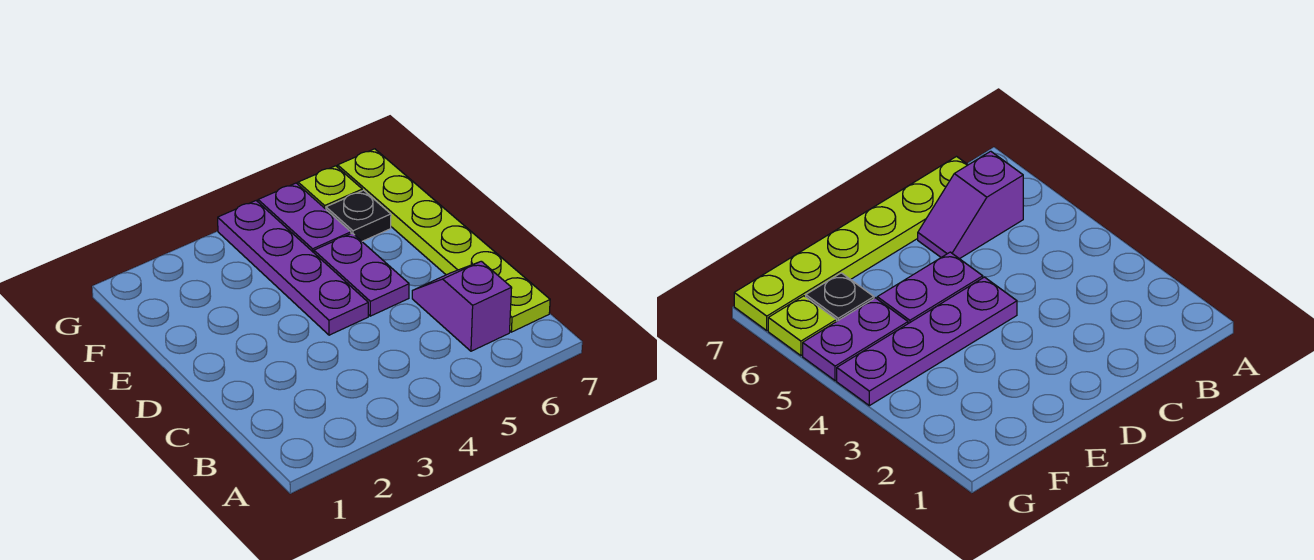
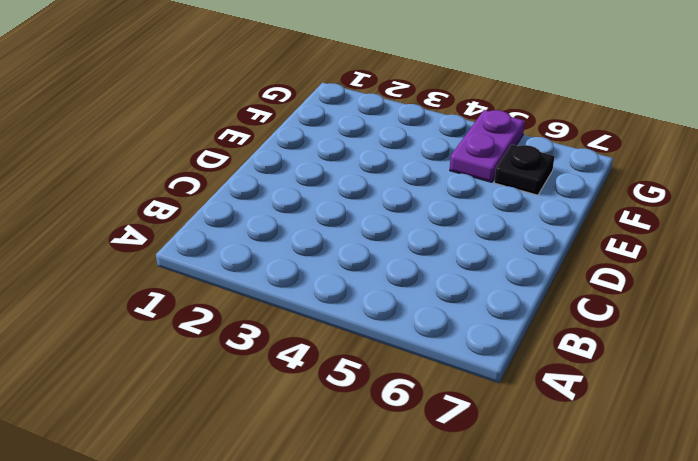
none -> purple slope B6:C6 level 1 top B
none -> lime plate B7:G7 level 1

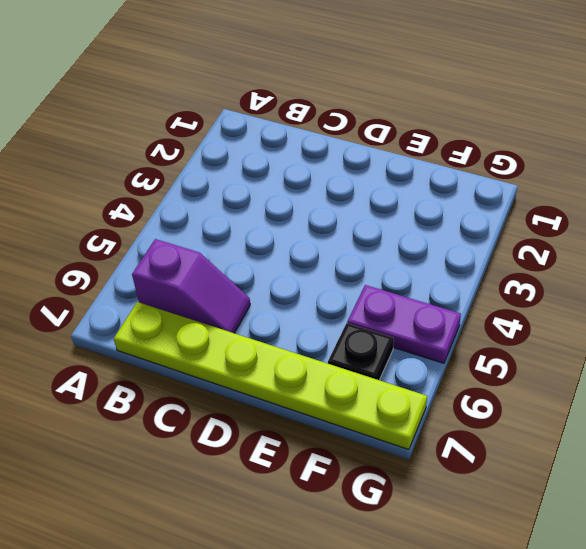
none -> purple plate D4:G4 level 1
none -> purple plate D5:E5 level 1

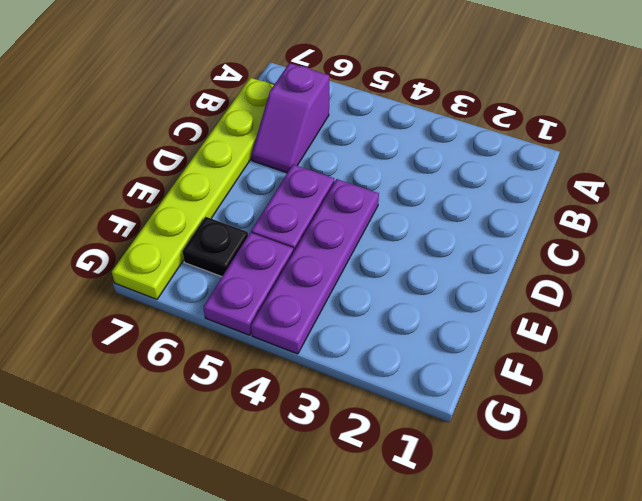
none -> lime plate G6 level 1

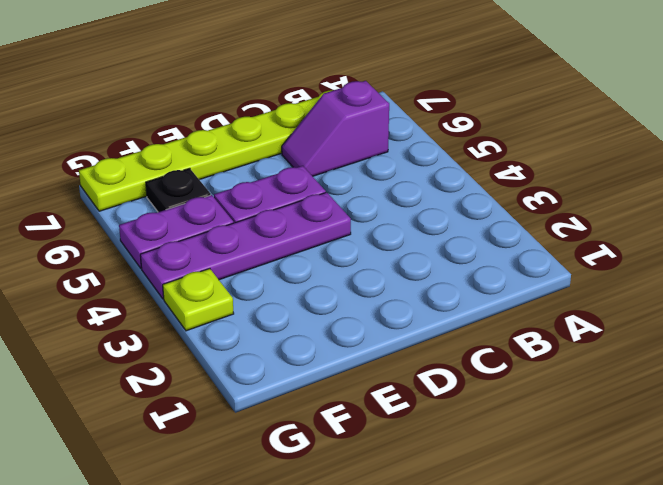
lime plate G3 level 1 -> lime plate G6 level 1

